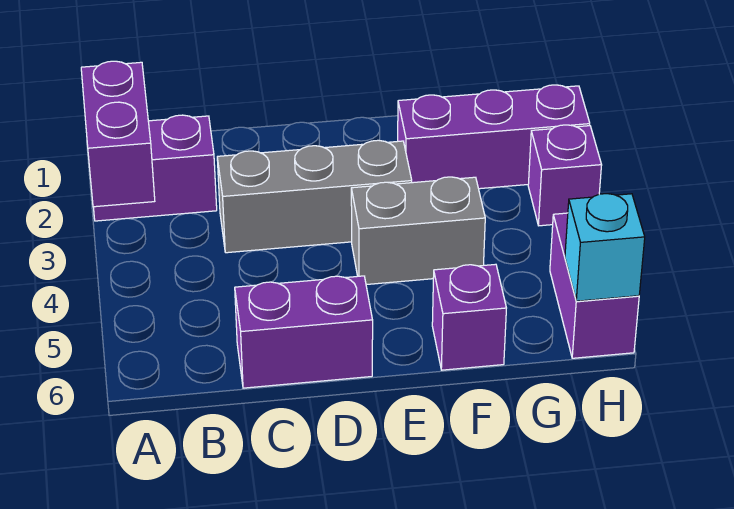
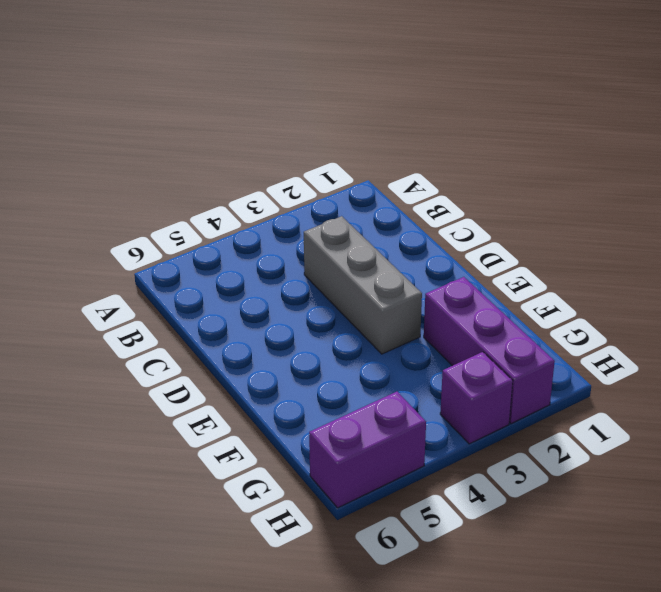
none -> purple brick A2:B2 level 1
none -> purple brick C6:D6 level 1

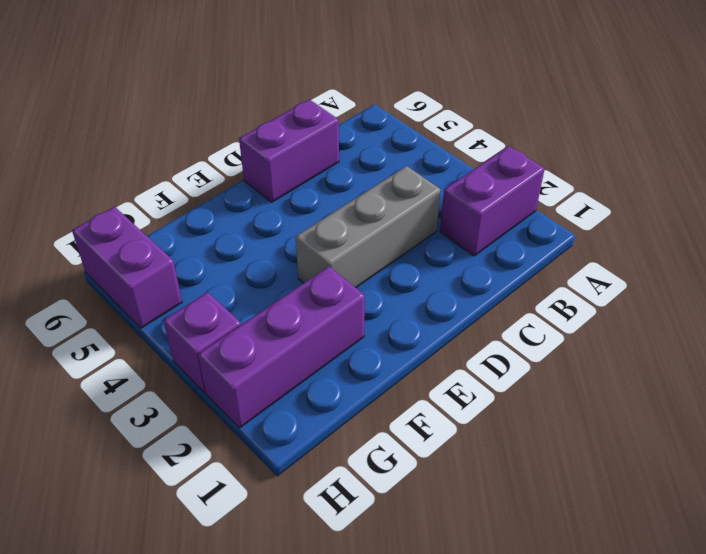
none -> grey brick E4:F4 level 1
none -> purple brick F6 level 1

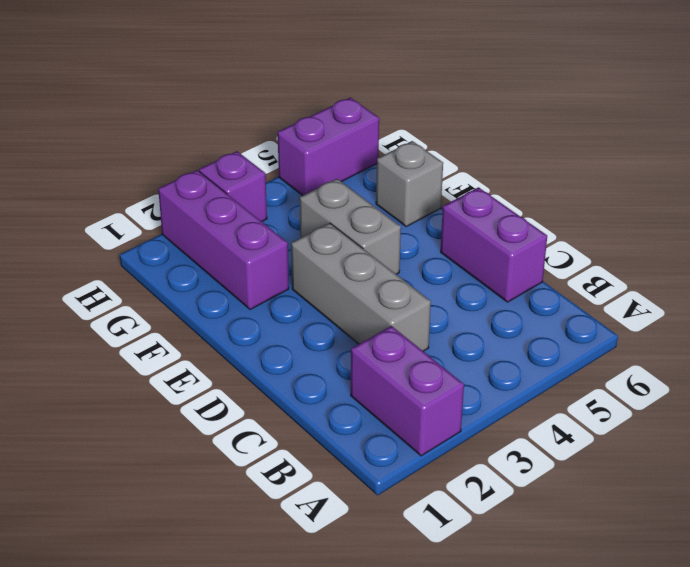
grey brick F6 level 1 -> purple brick F6 level 1
none -> purple brick A2:A3 level 2
none -> cyan brick H6 level 2

